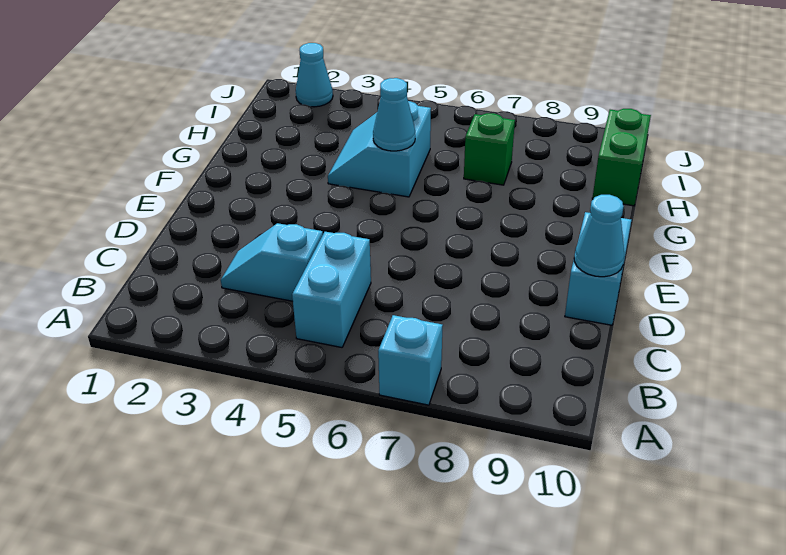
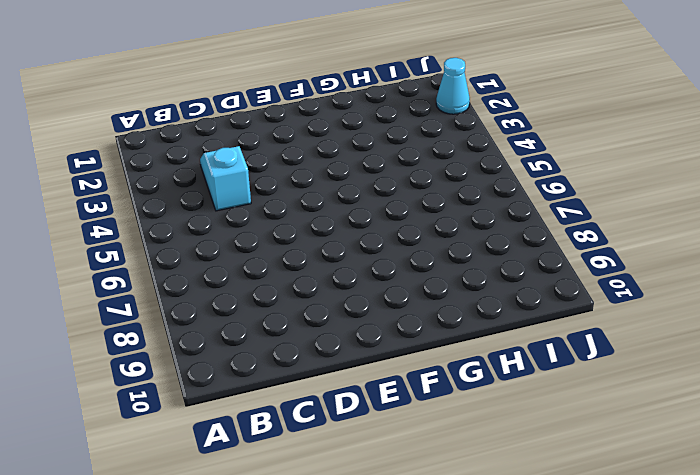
none -> cyan brick A7 level 1
none -> cyan brick B5:C5 level 1

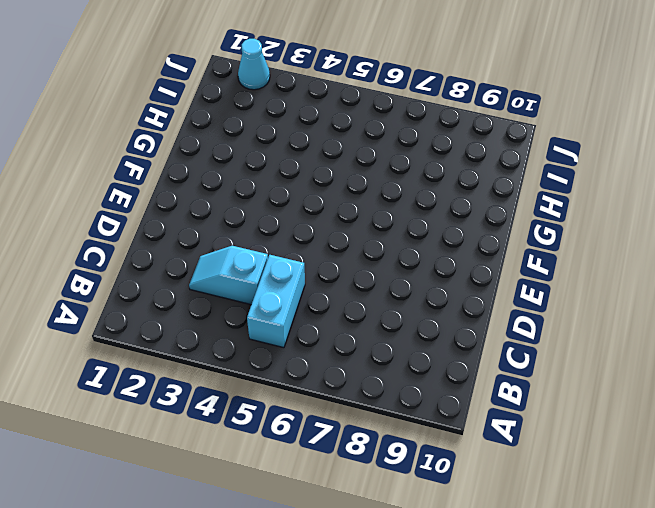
none -> cyan brick A7 level 1
none -> cyan brick D10:E10 level 1

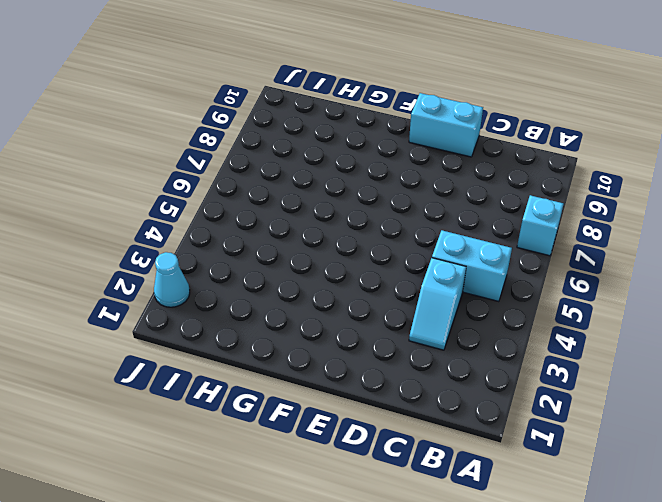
none -> cyan slope G4:H5 level 1 top 5
none -> green brick H7 level 1

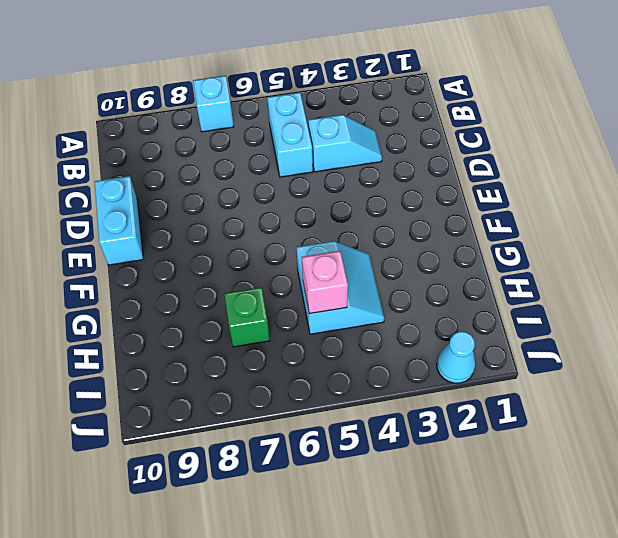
pink brick H5 level 2 -> none
none -> green brick H10:I10 level 1
none -> cyan cone D10 level 2

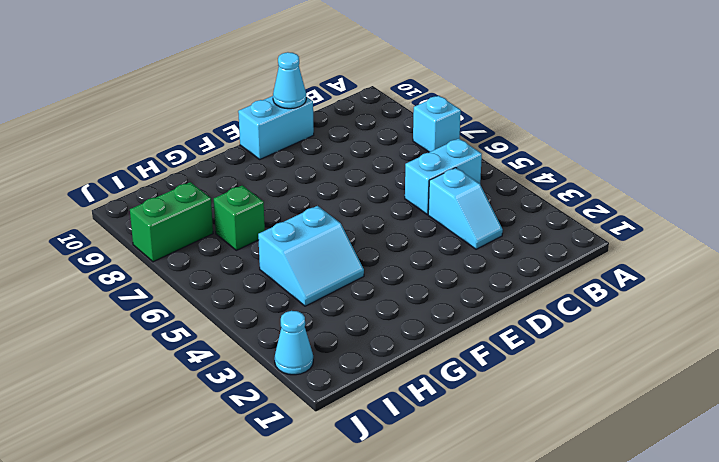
green brick I8:J8 level 1 -> green brick H10:I10 level 1
none -> cyan cone G5 level 2

